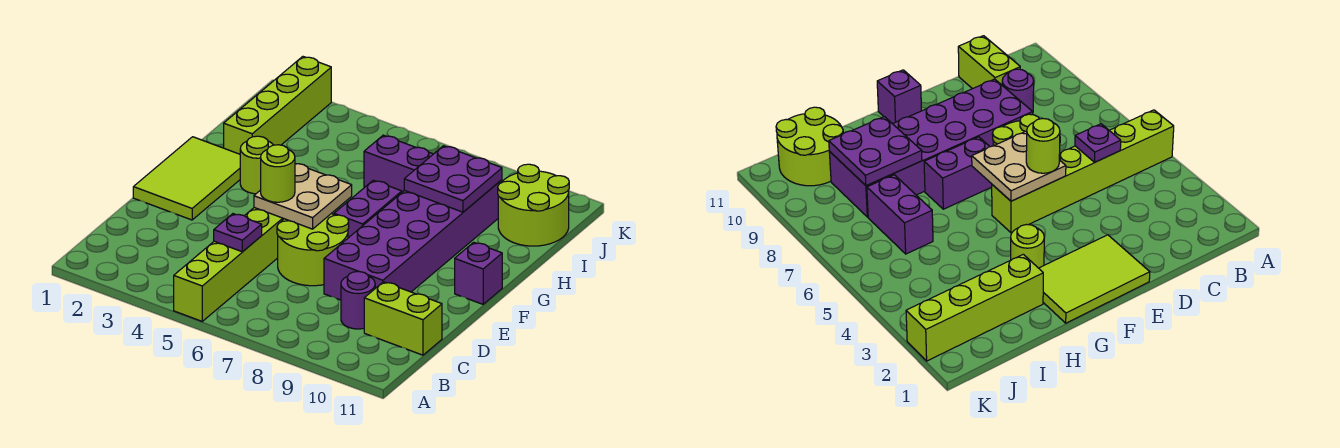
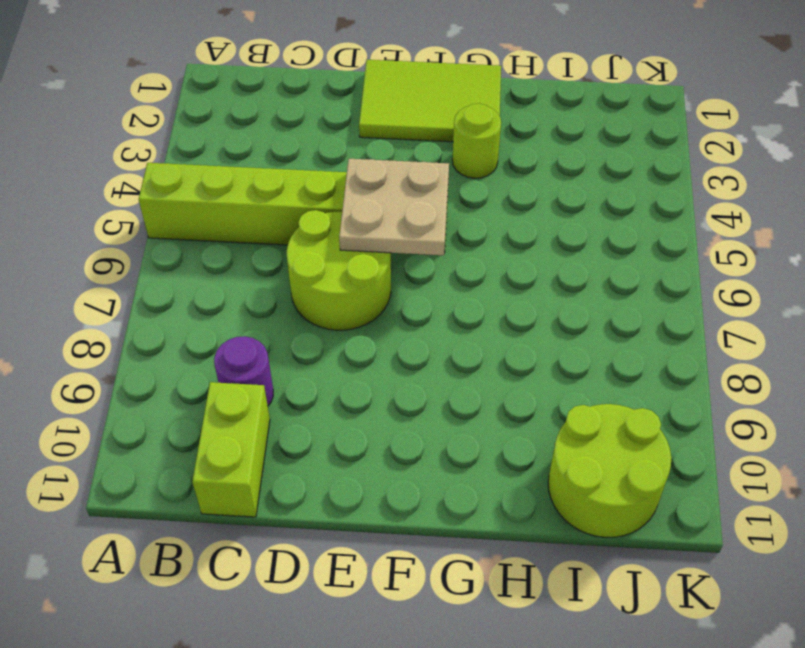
none -> purple brick D8:I9 level 1
none -> purple brick F7:G7 level 1
none -> purple brick F11 level 1

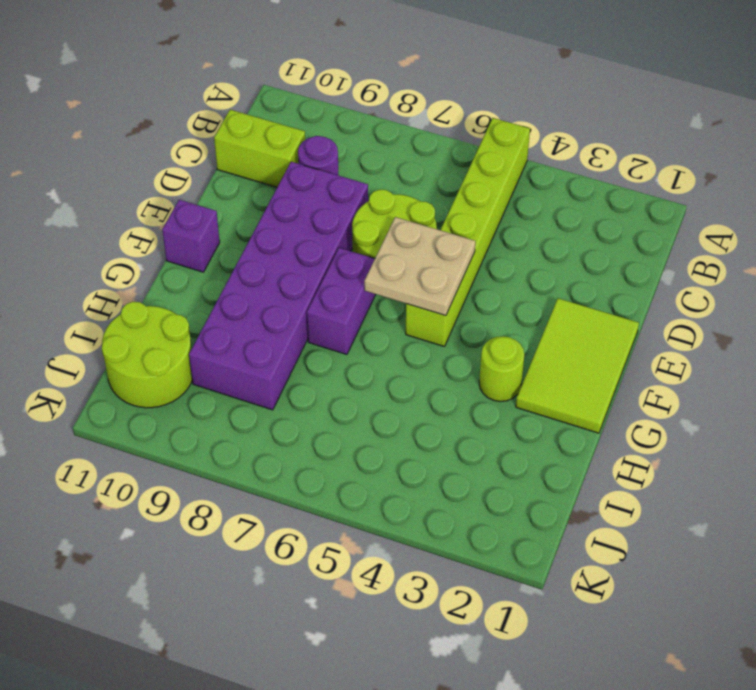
none -> lime brick H2:K2 level 1
none -> purple brick I6:I7 level 1
none -> purple plate C5 level 2

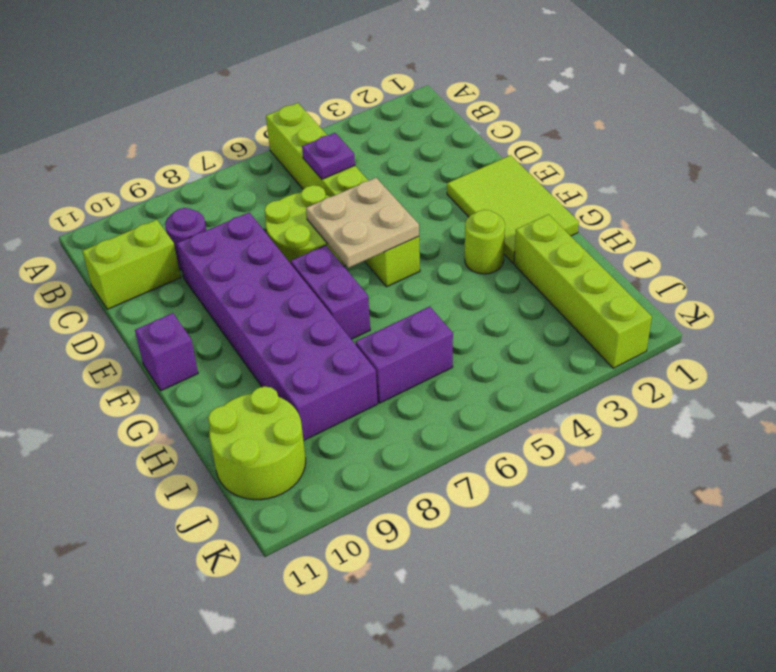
none -> purple plate H8:I9 level 2
none -> lime round brick E5 level 3

